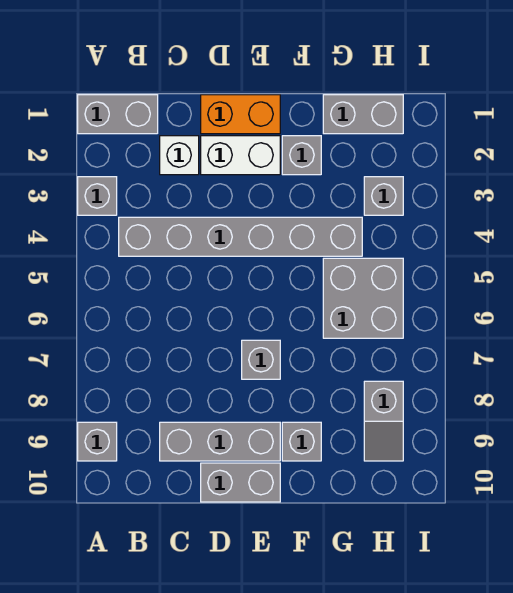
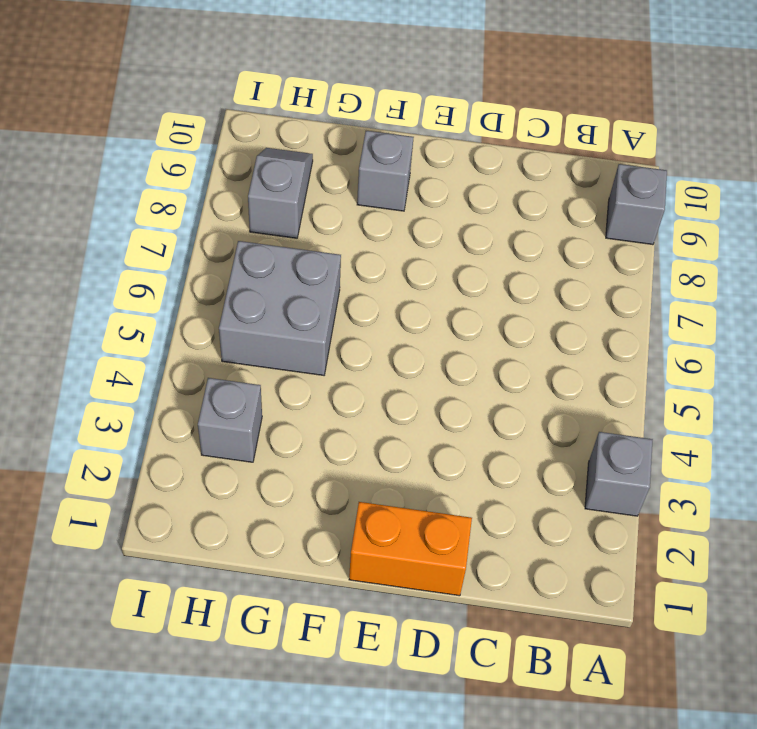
none -> grey brick A1:B1 level 1
none -> grey brick B4:G4 level 1
none -> white brick C2 level 1

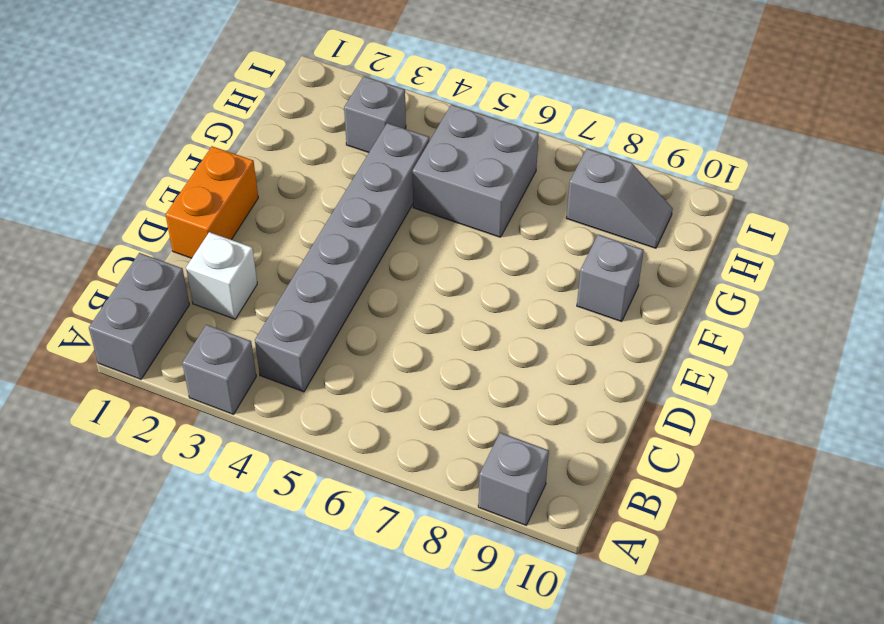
none -> grey brick C9:E9 level 1
none -> white brick D2:E2 level 1
none -> grey brick D10:E10 level 1

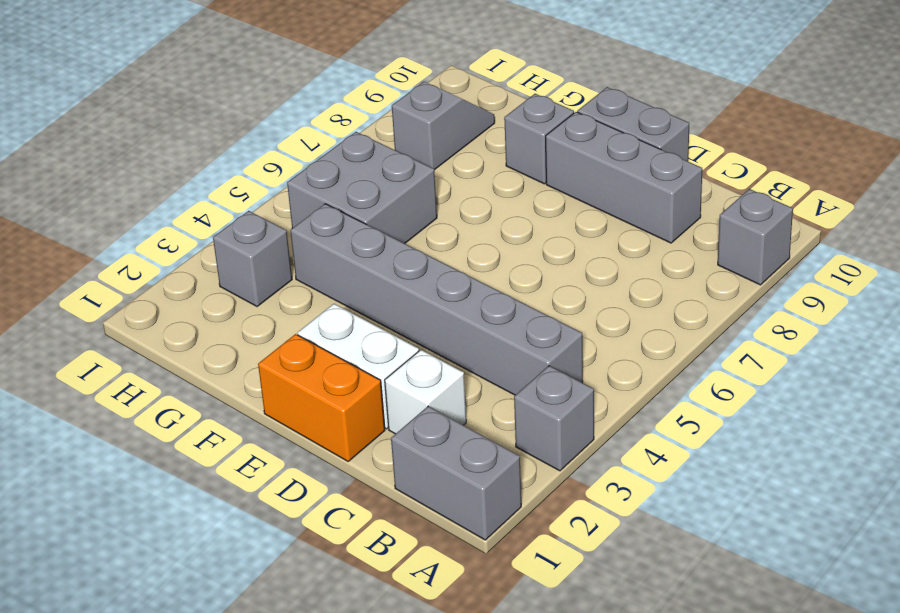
none -> grey brick E7 level 1
none -> grey brick F2 level 1
none -> grey brick G1:H1 level 1

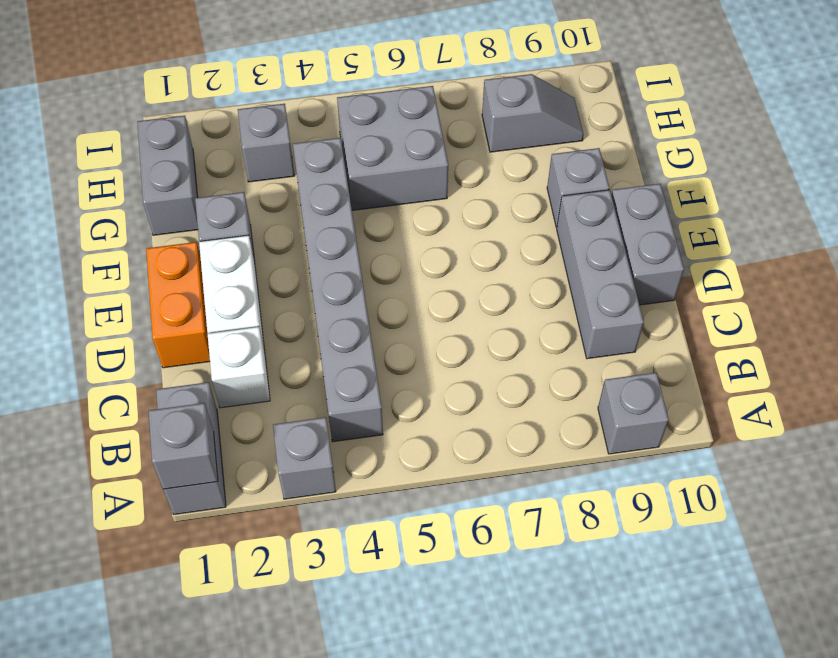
grey brick A1 level 2 -> grey brick E7 level 1

